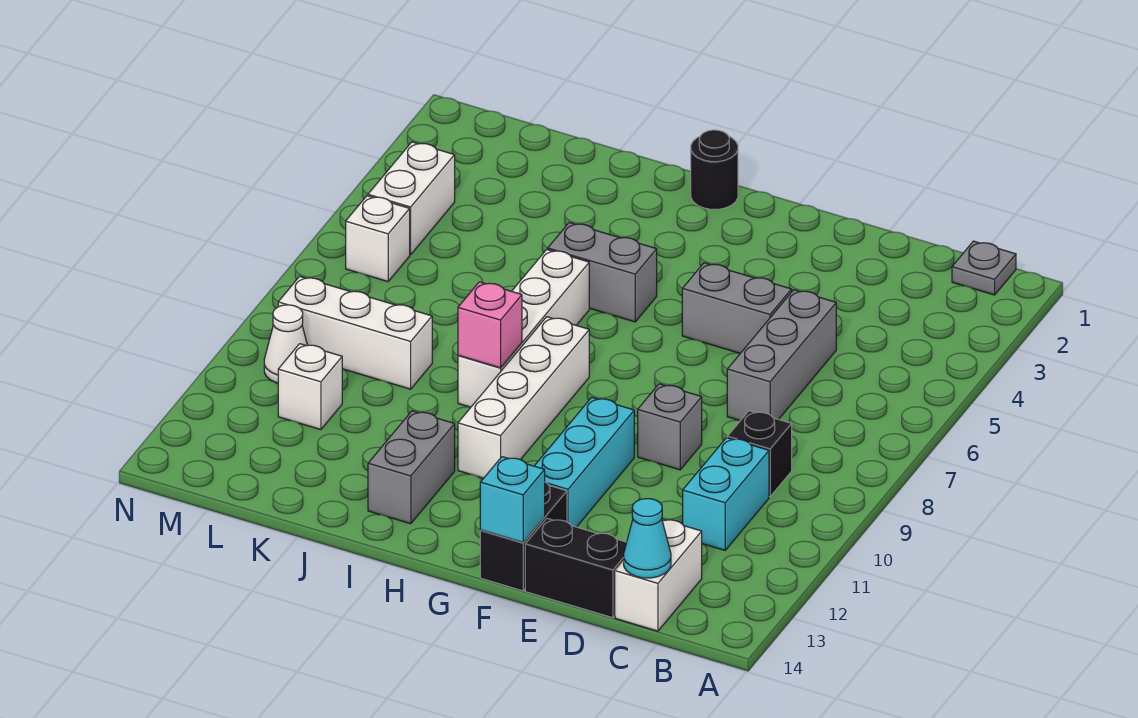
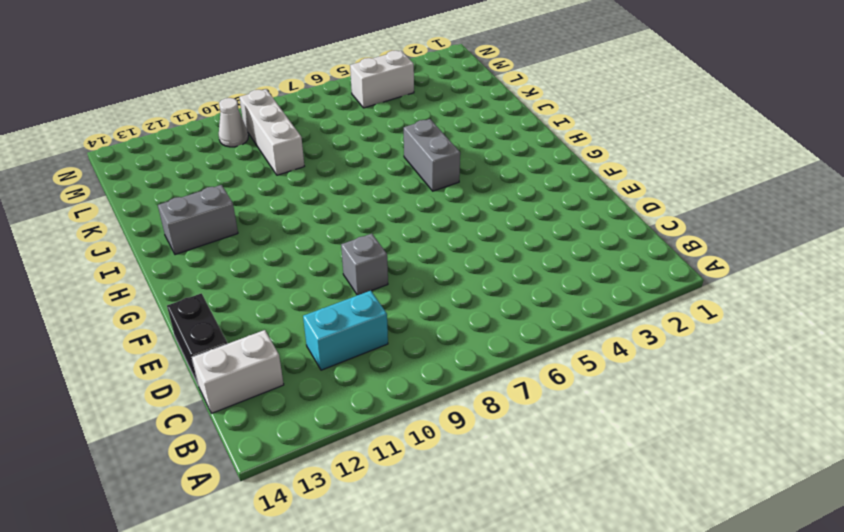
none -> grey plate B1 level 1
none -> black brick C9 level 1
none -> grey brick D5:D7 level 1

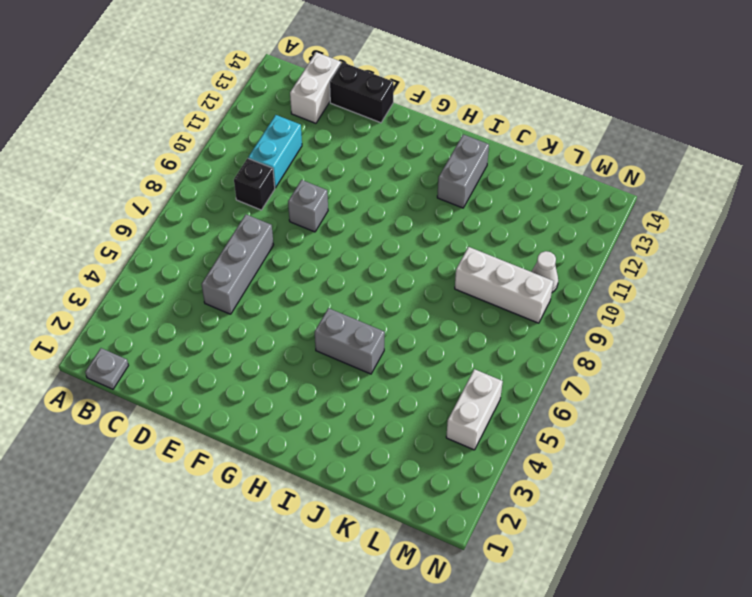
none -> grey brick E5:F5 level 1
none -> cyan brick F10:F12 level 1
none -> black brick F13:F14 level 1

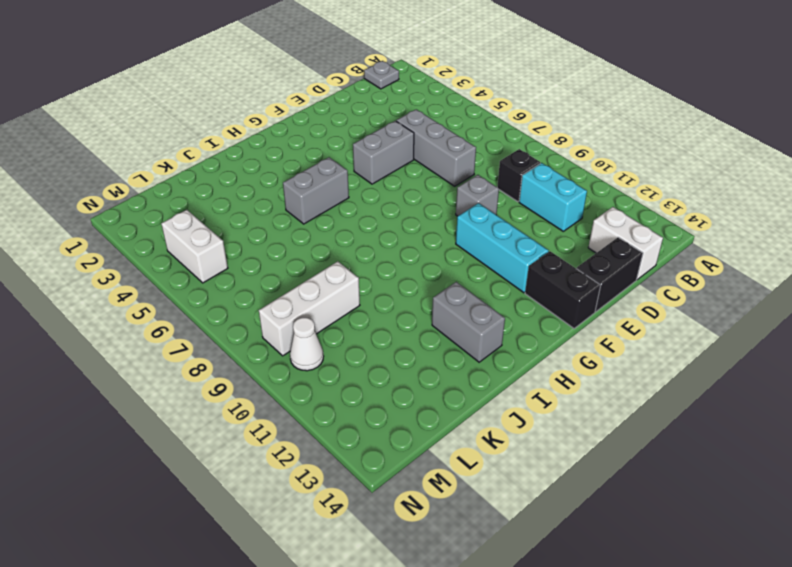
none -> black round brick H1 level 1
none -> white brick H8:H11 level 1
none -> white brick I6:I9 level 1

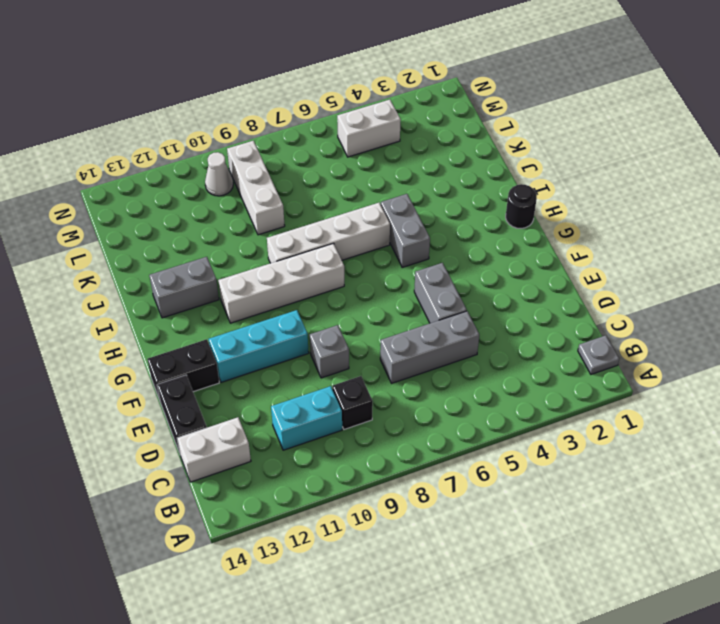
none -> white brick L11 level 1
none -> white brick M6 level 1
none -> cyan cone C14 level 2

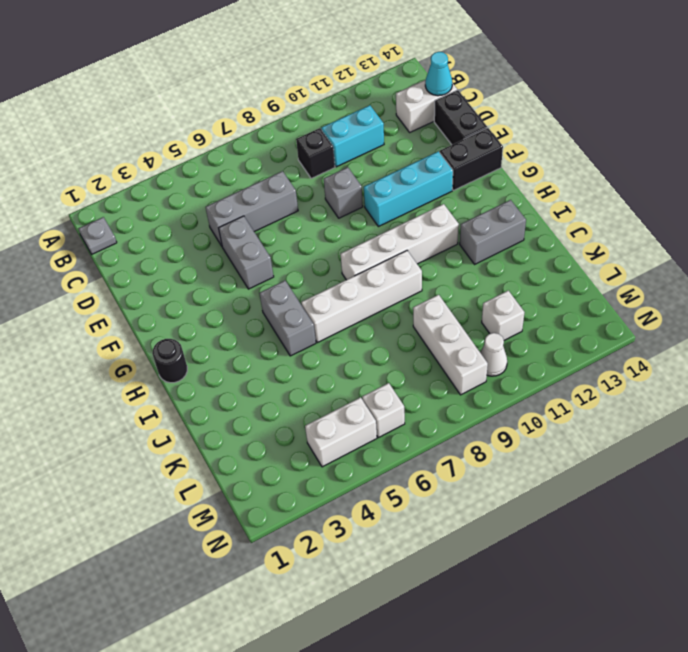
none -> cyan brick F14 level 2
none -> pink brick I9 level 2

